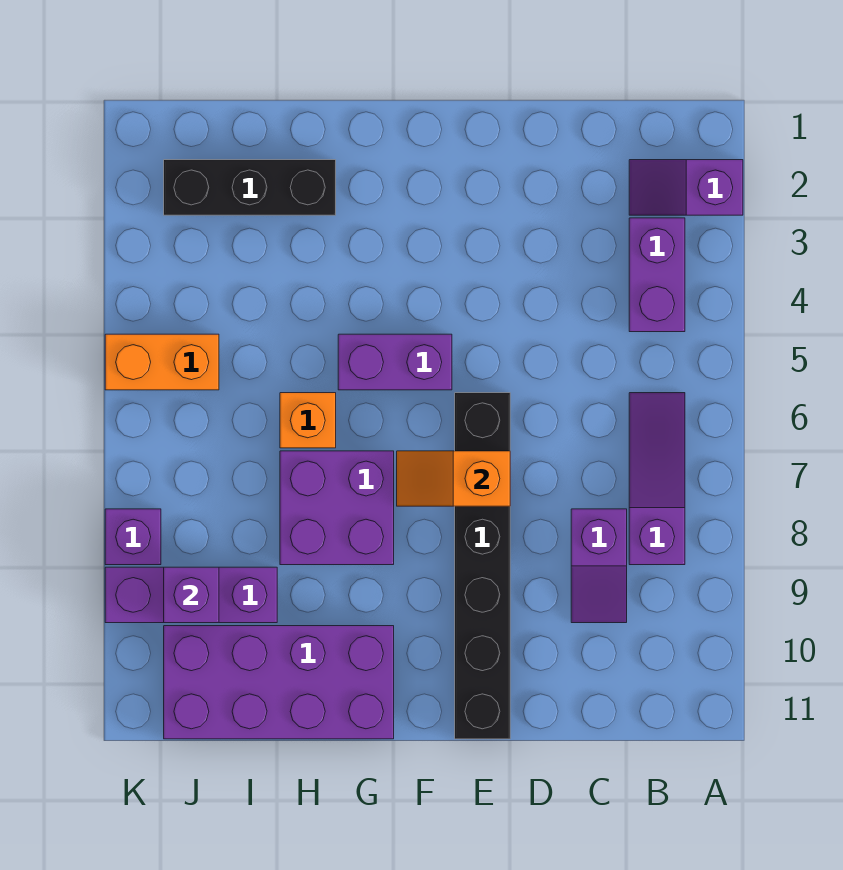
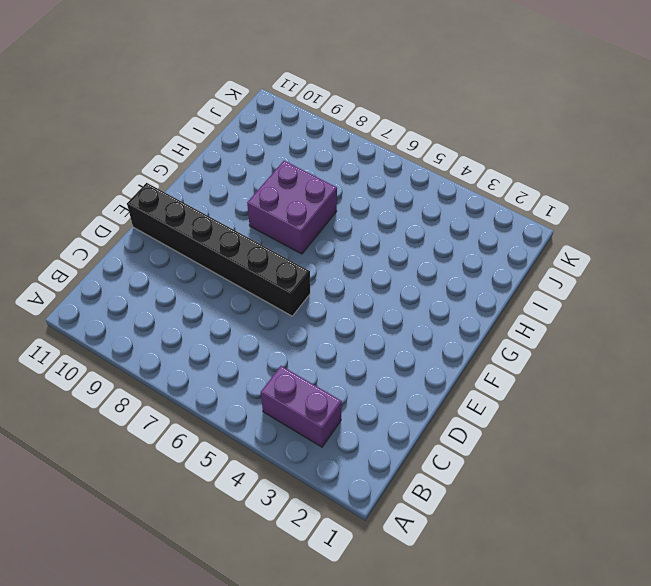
none -> purple slope A2:B2 level 1 top A
none -> purple slope B6:B8 level 1 top 8
none -> purple slope C8:C9 level 1 top 8

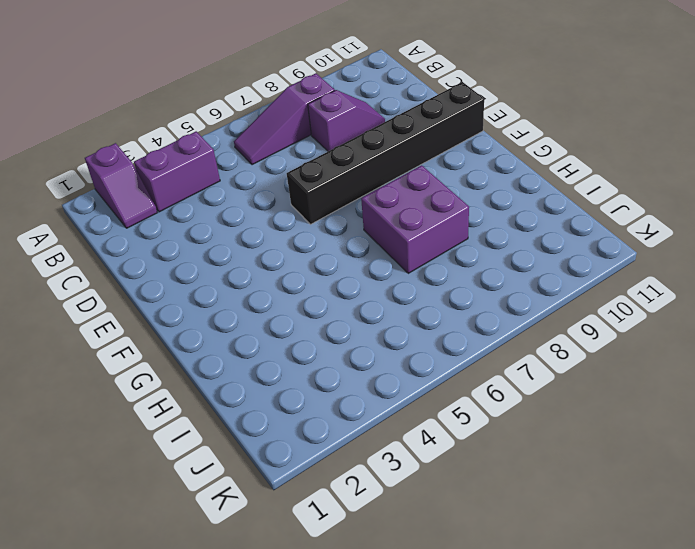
none -> purple brick F5:G5 level 1
none -> purple brick G10:J11 level 1
none -> black brick H2:J2 level 1

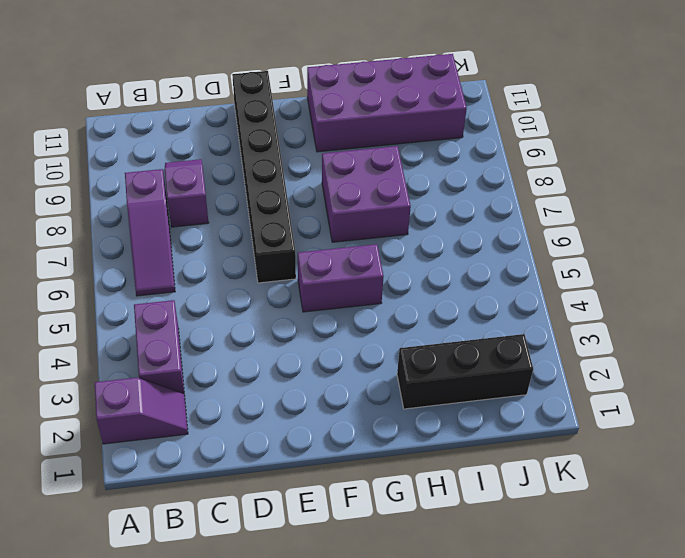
none -> orange brick H6 level 1
none -> purple brick I9:K9 level 1
none -> orange brick J5:K5 level 1

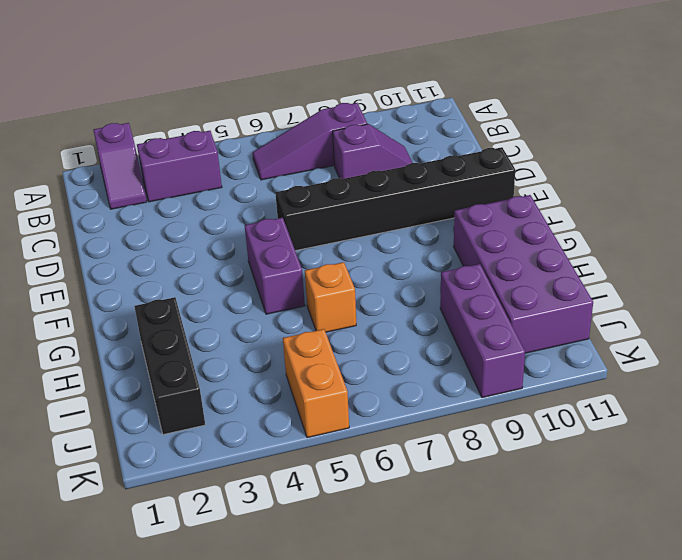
none -> purple brick G7:H8 level 1
none -> purple brick K8 level 1
none -> orange slope E7:F7 level 2 top E

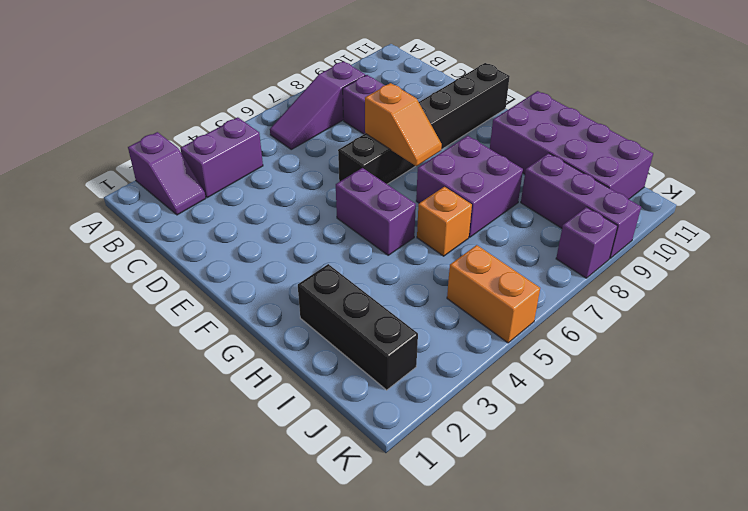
none -> purple brick J9 level 2

